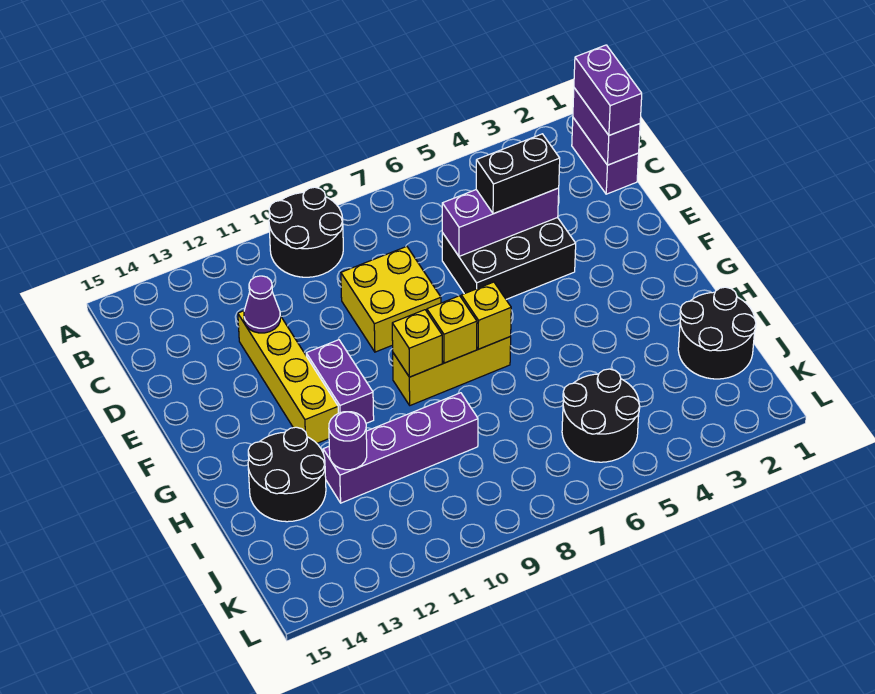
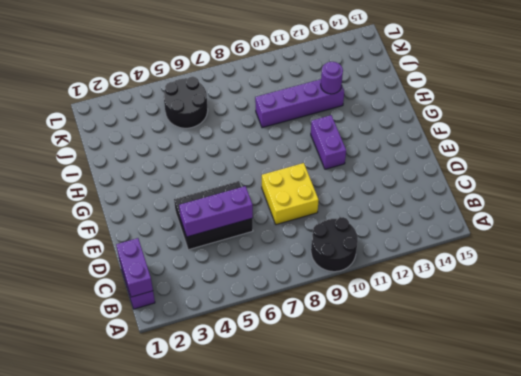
none -> yellow brick D12:G12 level 1
none -> yellow brick G7:G9 level 1
none -> black round brick H13:I14 level 1

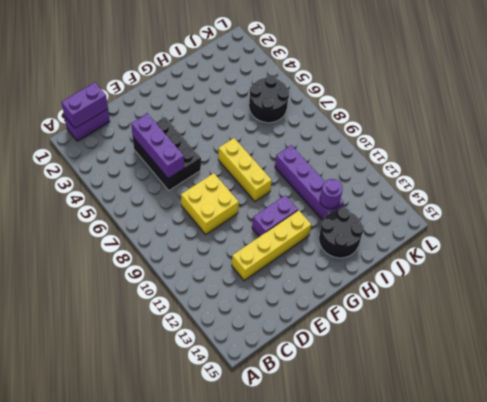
none -> black round brick A9:B10 level 1
none -> black round brick I1:J2 level 1
none -> purple cone D12 level 2

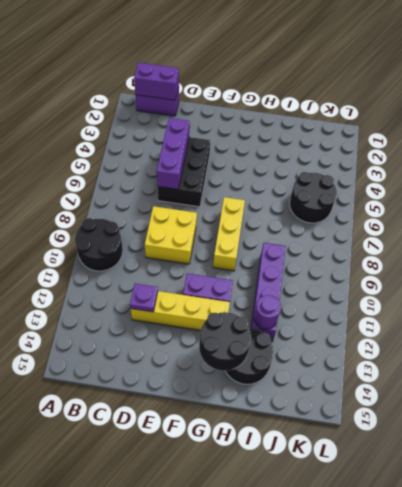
purple plate D12 level 2 -> purple cone D12 level 2
black round brick G13:H14 level 2 -> black round brick I1:J2 level 1
none -> yellow brick G7 level 2
none -> yellow brick G8 level 2
none -> yellow brick G9 level 2

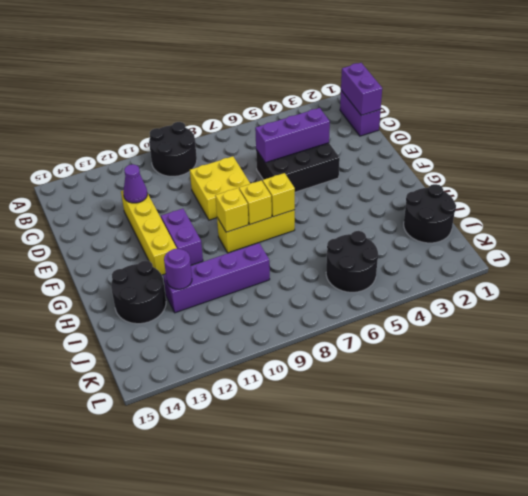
none -> purple brick B1:C1 level 3
none -> black brick D4:D5 level 3

